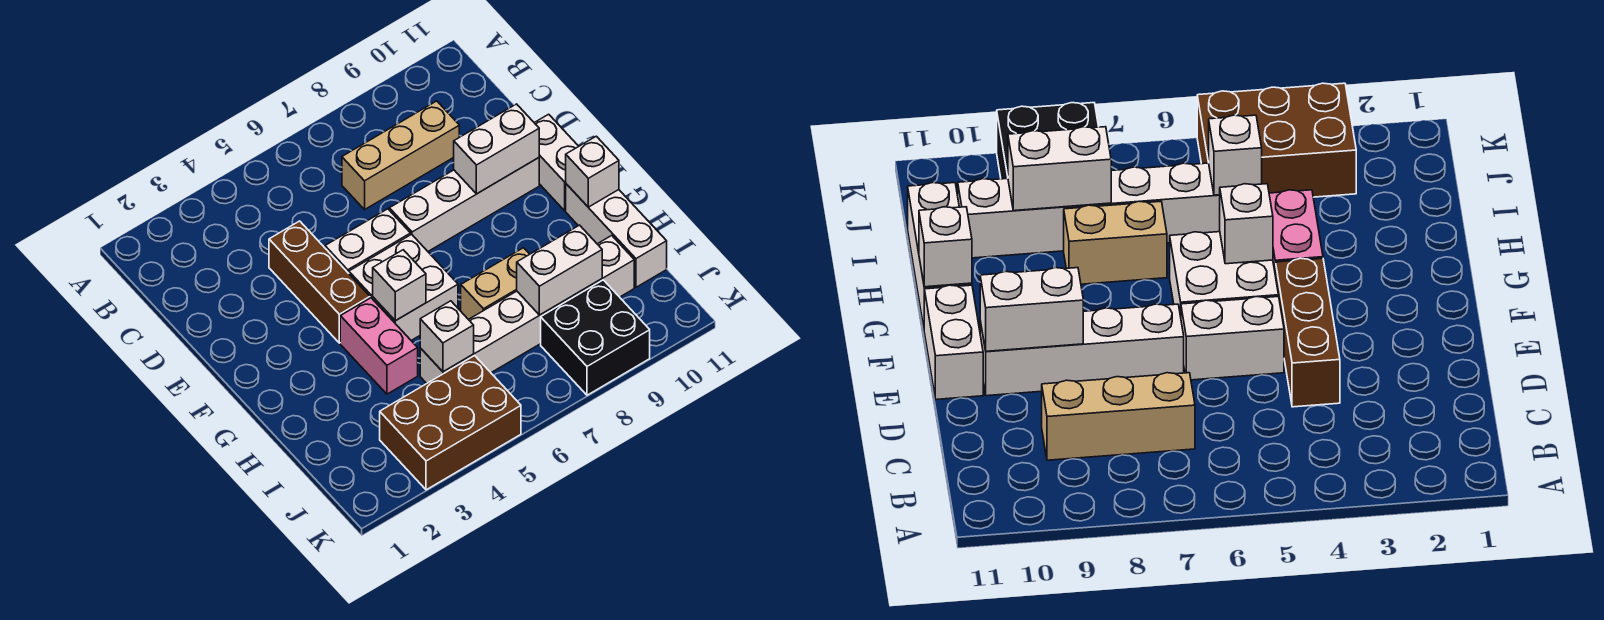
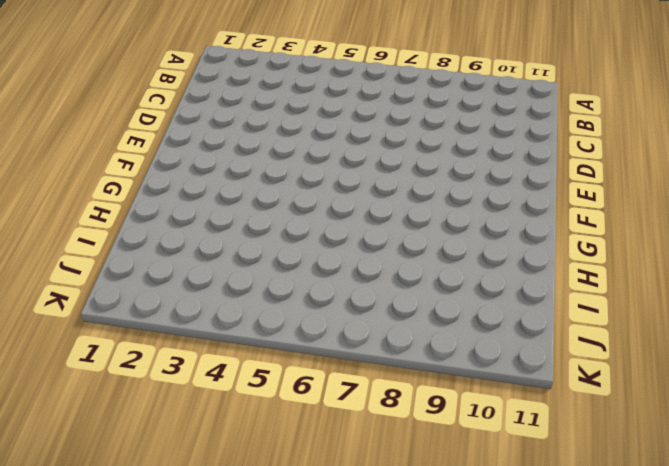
none -> tan brick C7:C9 level 1
none -> brown brick D4:F4 level 1
none -> white brick E5:E6 level 1

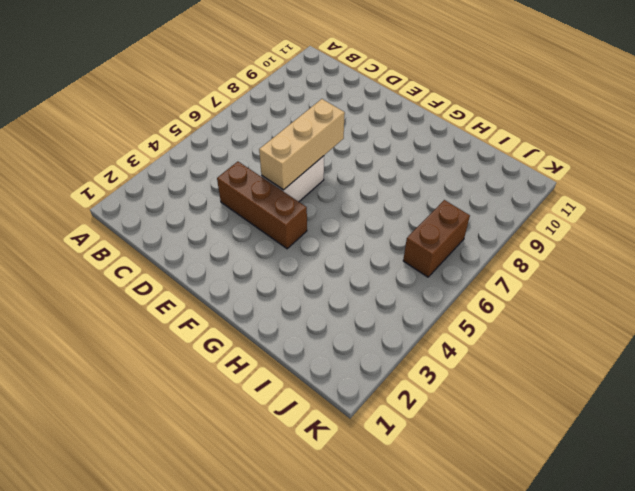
tan brick E5:E7 level 2 -> tan brick C7:C9 level 1
brown brick J6:J7 level 1 -> none
none -> white brick E7:E10 level 1
none -> white brick E11:F11 level 1
none -> white brick F5:G6 level 1

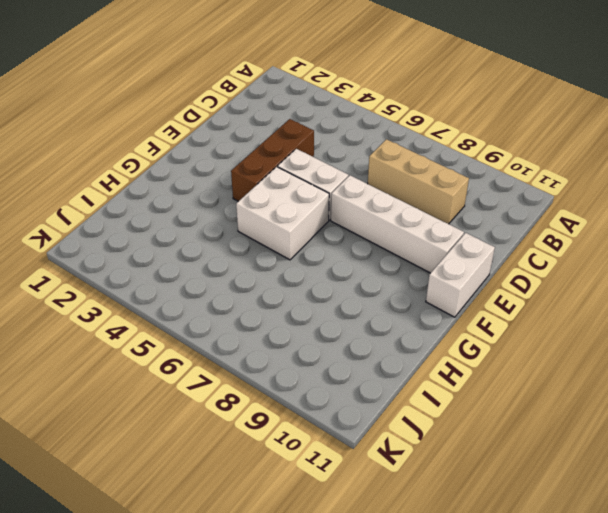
none -> pink brick G4:H4 level 1
none -> white brick G11:I11 level 1
none -> tan brick H7:H8 level 1

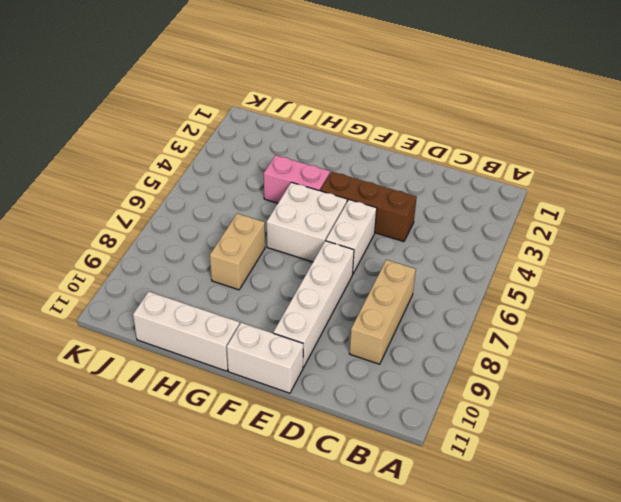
none -> white brick I5:I10 level 1
none -> brown brick J3:K5 level 1
none -> black brick J8:K9 level 1

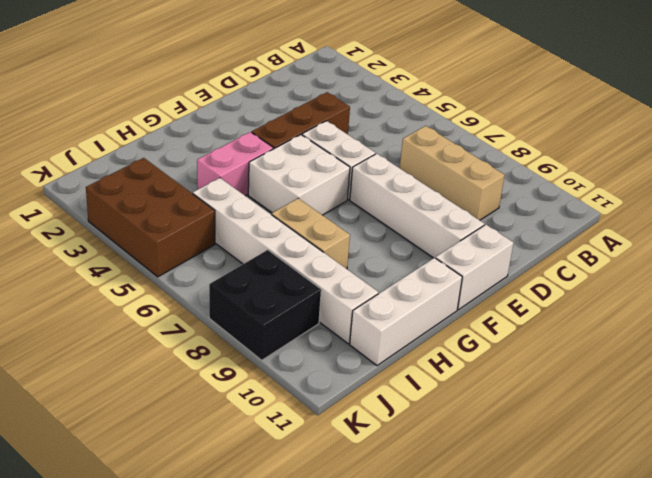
none -> white brick E9:E10 level 2
none -> white brick G5 level 2
none -> white brick G11 level 2

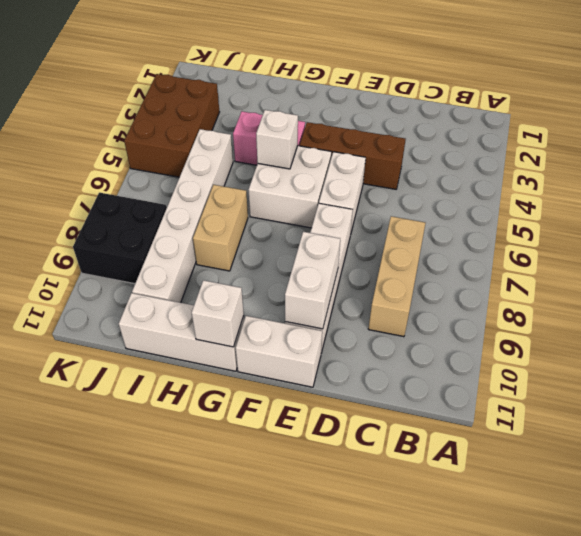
none -> white brick I5 level 2
none -> white brick I8:I9 level 2

